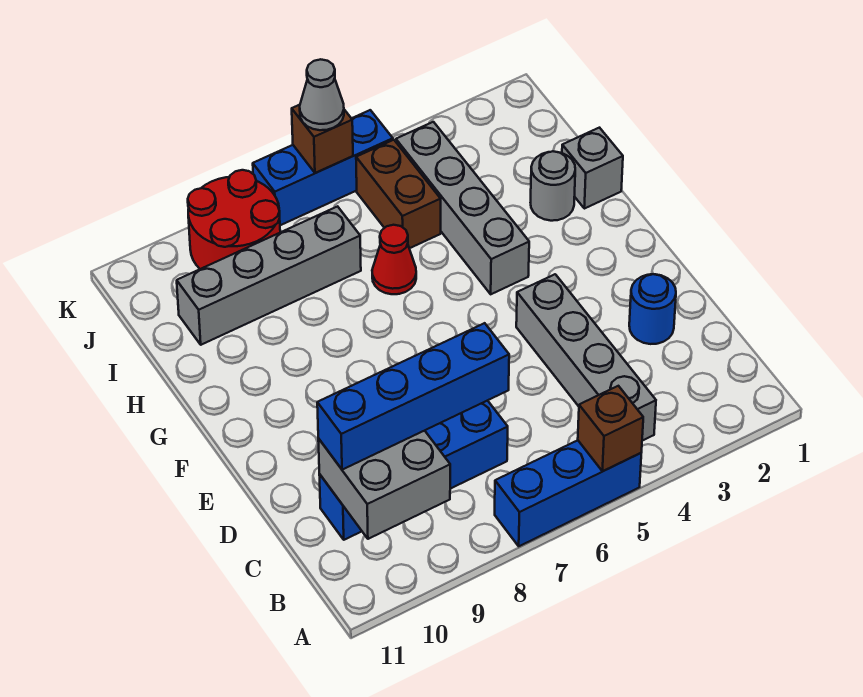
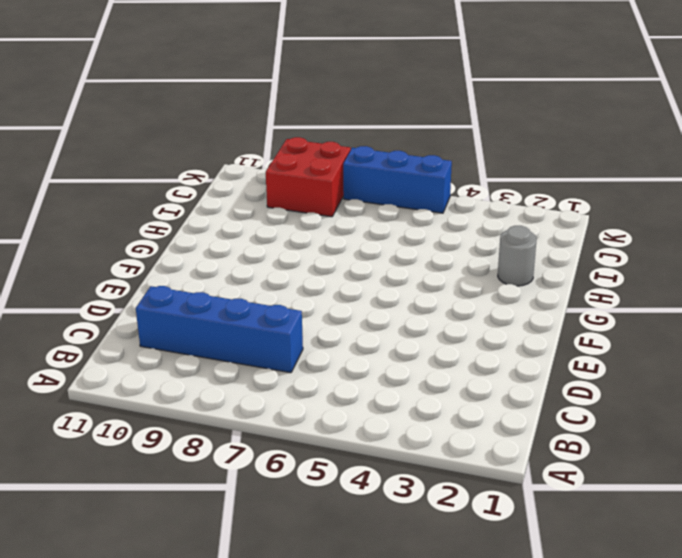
red brick J8:K9 level 1 -> red round brick J8:K9 level 1
none -> blue brick A5:A7 level 1
none -> grey brick B4:E4 level 1
none -> blue round brick D2 level 1

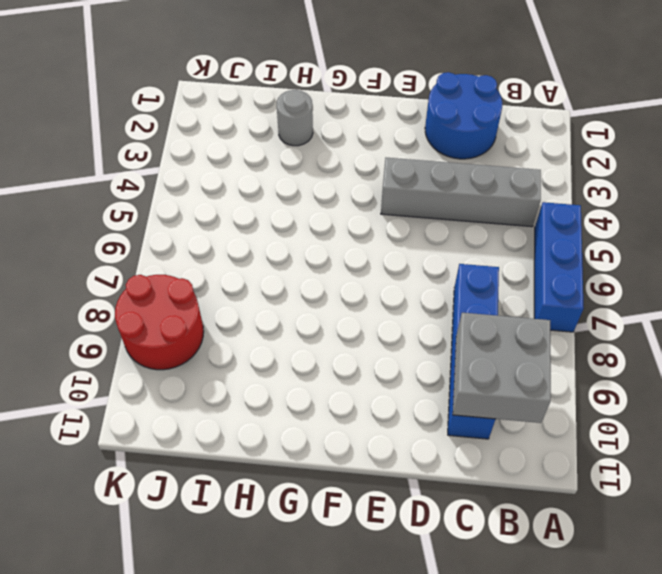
blue round brick C1:D2 level 1 -> blue round brick D2 level 1
none -> grey brick G4:J4 level 1
none -> grey brick H1 level 1
none -> red cone H6 level 1

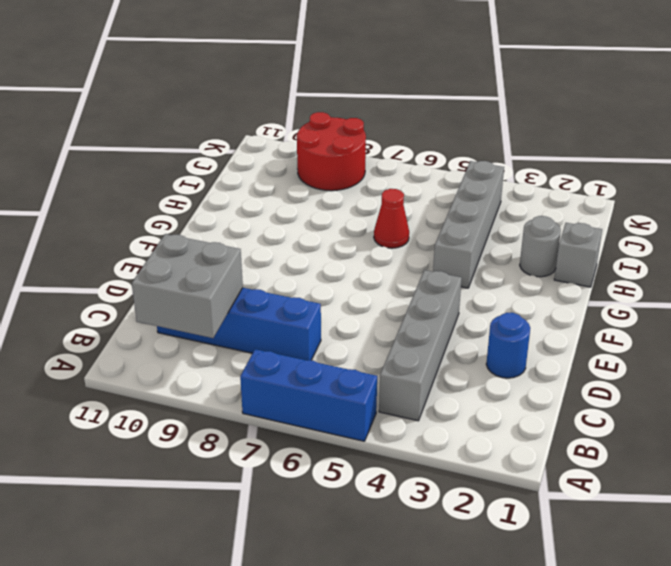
none -> brown brick I5:J5 level 1
none -> grey brick I7:I10 level 1
none -> blue brick K5:K7 level 1

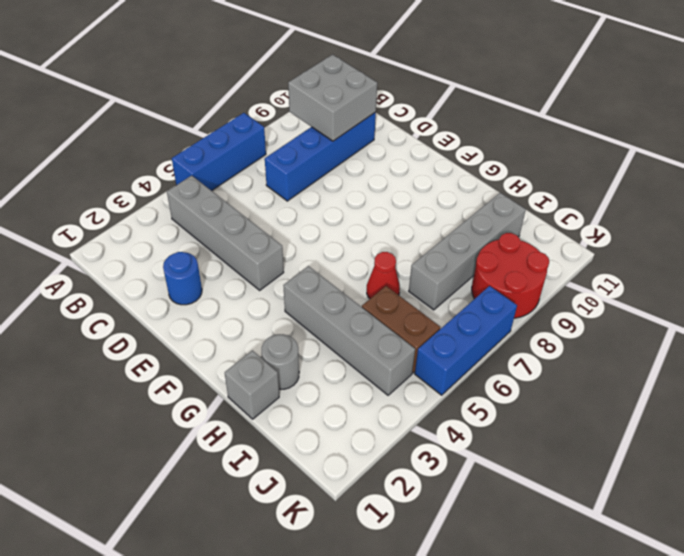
none -> brown brick A5 level 2
none -> brown brick K6 level 2
none -> blue brick C7:C10 level 3

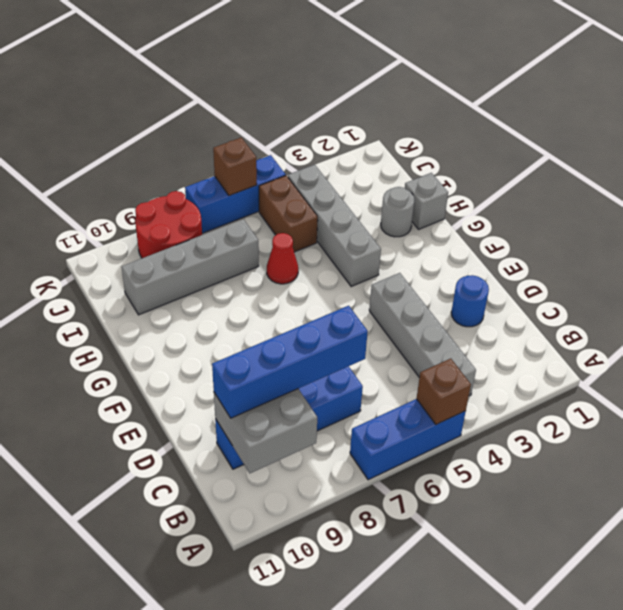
none -> grey cone K6 level 3

